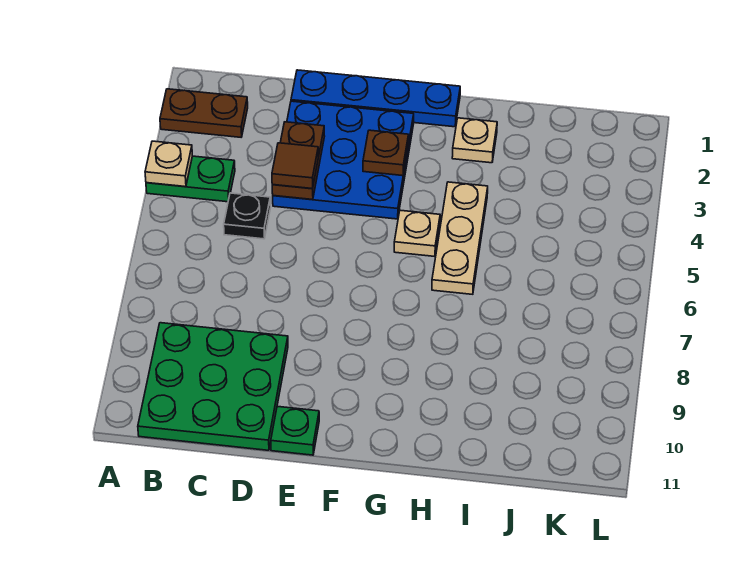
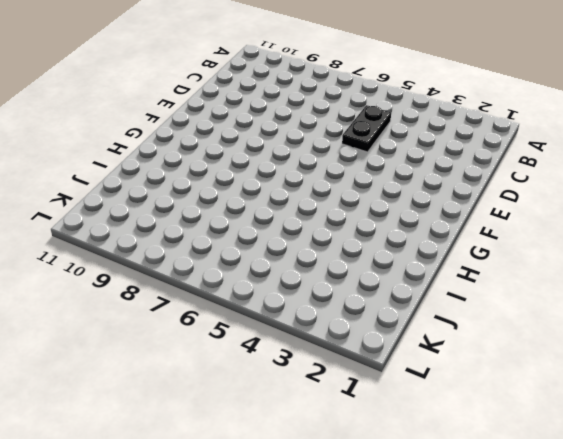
black plate C5:D5 level 1 -> black plate C5 level 1
none -> brown plate A2:B2 level 1
none -> green plate A4:B4 level 1
none -> green plate B9:D11 level 1

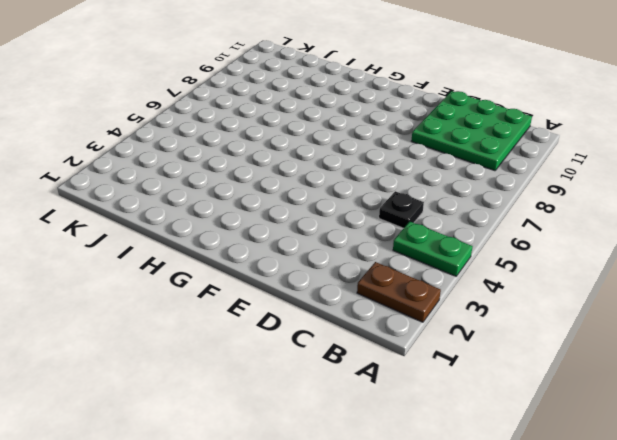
none -> blue plate D1:G1 level 1
none -> blue plate D2:F4 level 1
none -> green plate E11 level 1

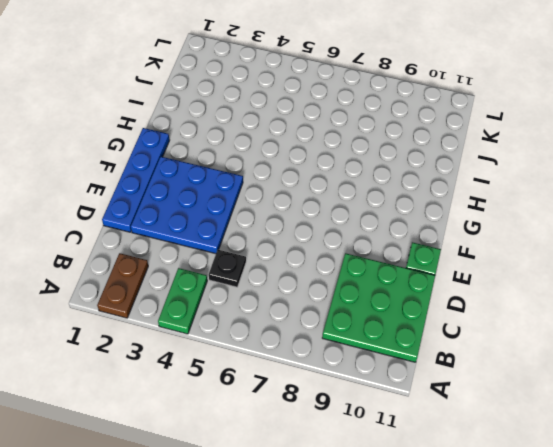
none -> tan plate G5 level 1
none -> tan plate H2 level 1
none -> tan plate H4:H6 level 1

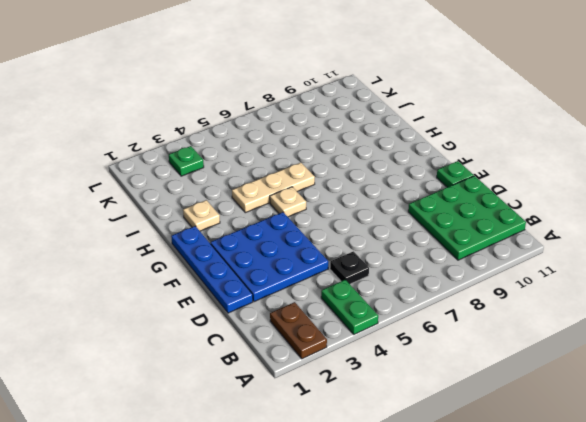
green plate K3 level 1 -> none
none -> tan plate A4 level 2
none -> brown plate D3:D4 level 2
none -> brown plate F3 level 2

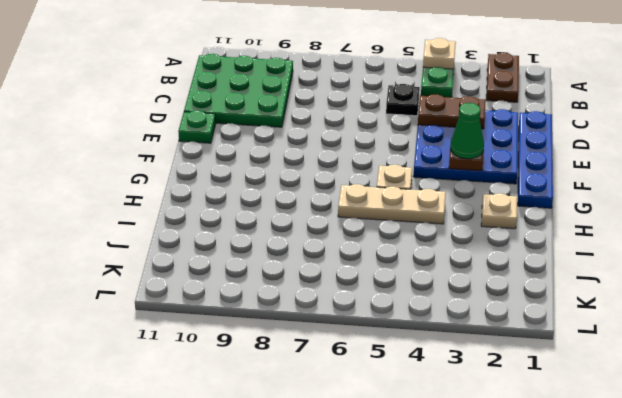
green cone F3 level 3 -> none
none -> brown tile D4 level 3

